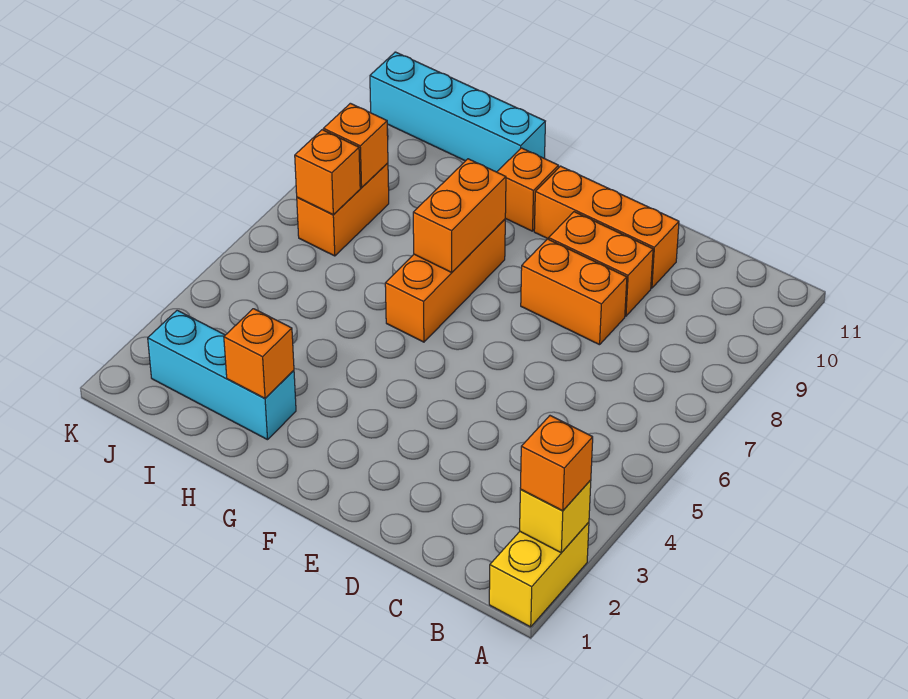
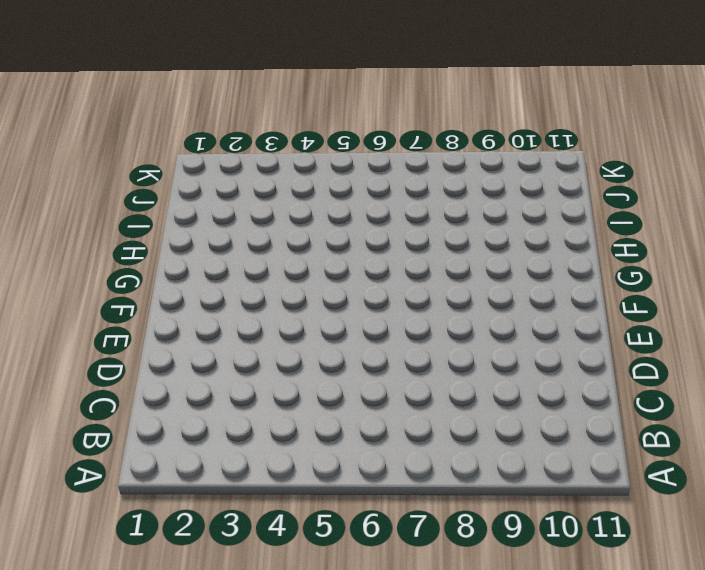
none -> yellow brick A1:A2 level 1
none -> orange brick D8:E8 level 1
none -> orange brick D9:E9 level 1

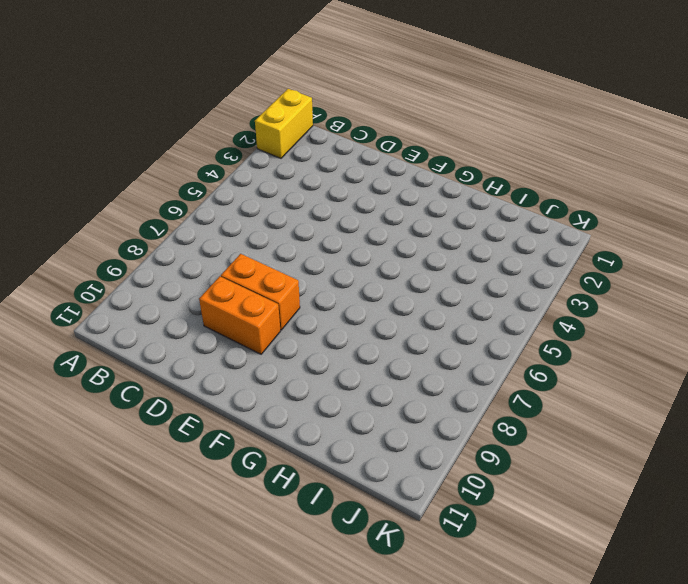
none -> orange brick D10:F10 level 1
none -> orange brick G6:G8 level 1
none -> orange brick G10 level 1

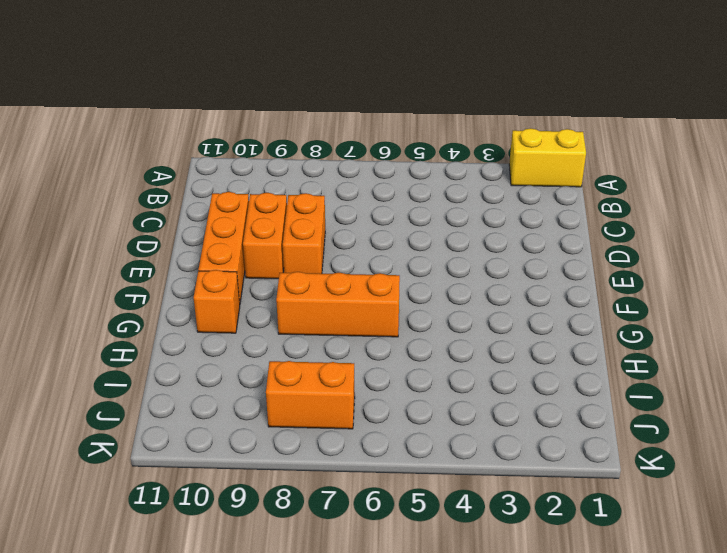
none -> cyan brick H2:J2 level 1
none -> cyan brick H11:K11 level 1
none -> yellow brick A2 level 2

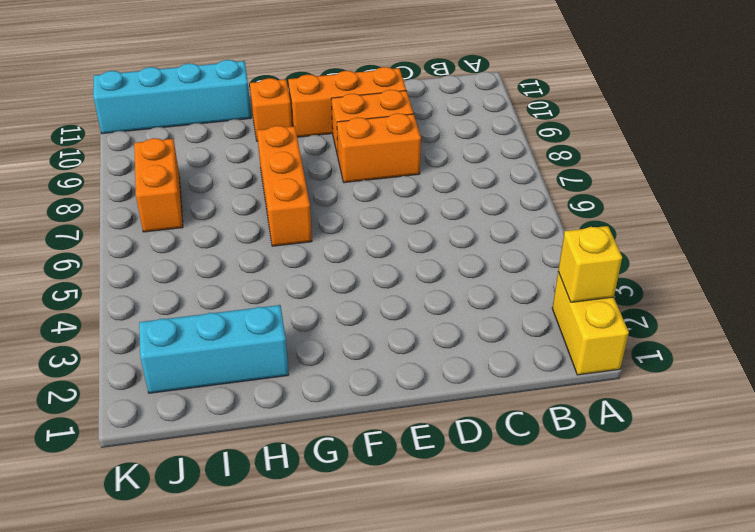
none -> orange brick G7:G8 level 2
none -> orange brick H2 level 2
none -> orange brick J7 level 2

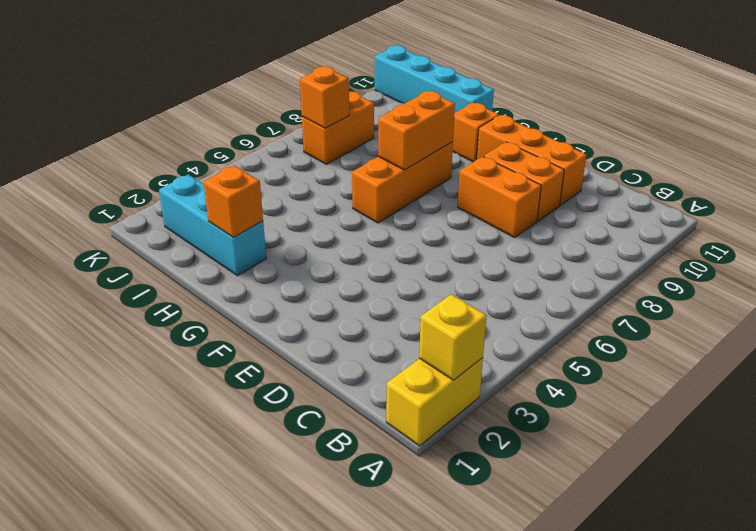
none -> orange brick J8 level 2
none -> orange brick A2 level 3

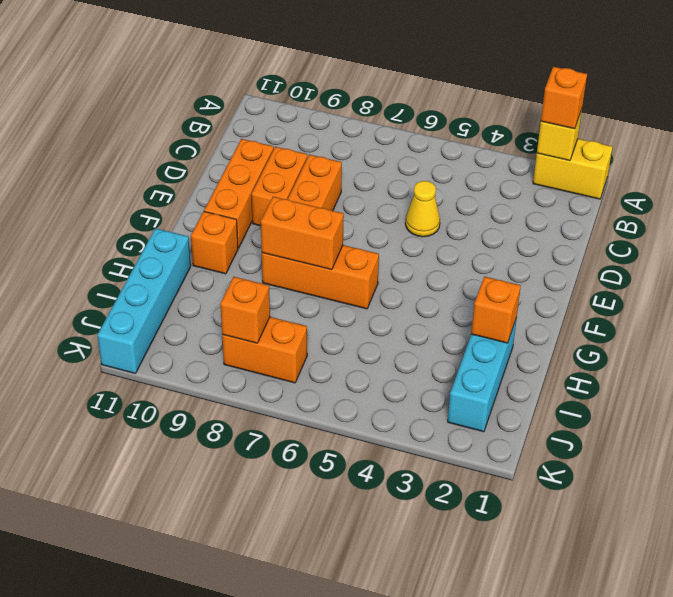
yellow cone D5 level 1 -> none
none -> orange brick J7 level 2

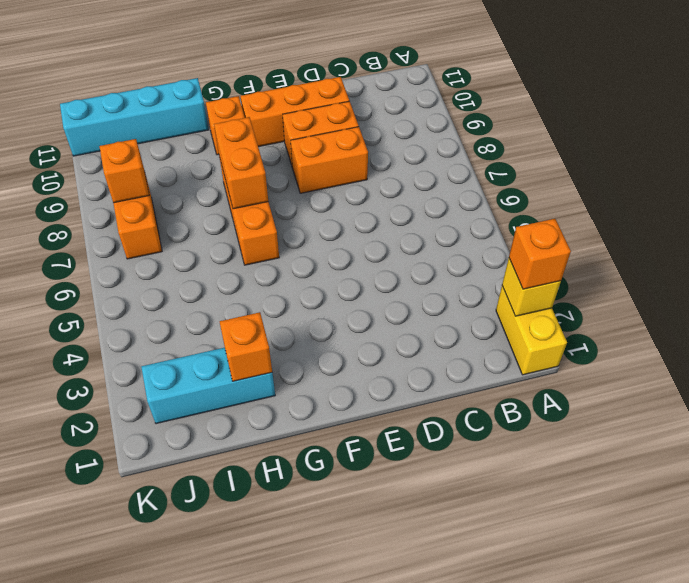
none -> orange brick J7 level 2

